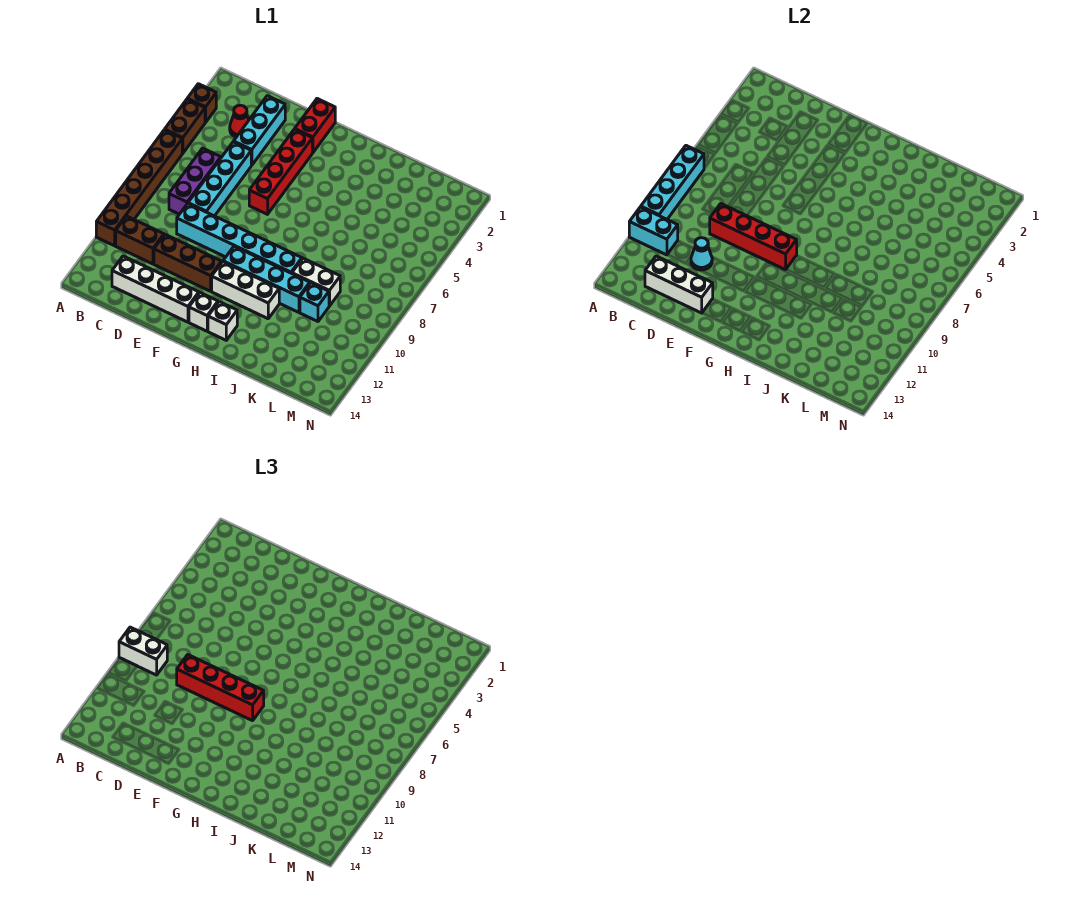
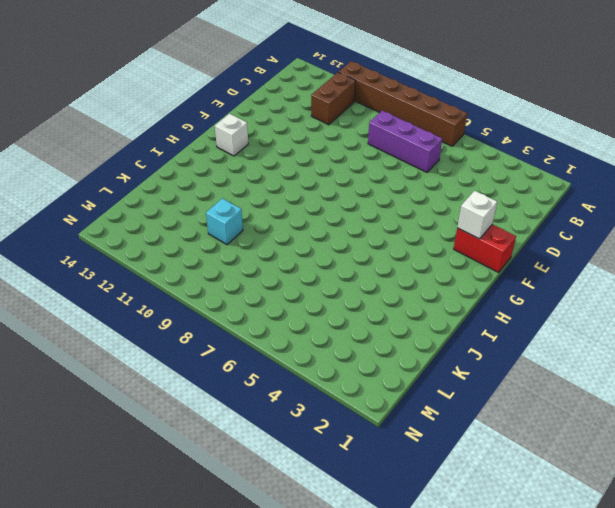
white brick F2 level 2 -> white brick H13 level 1
none -> brown brick A3 level 1
none -> brown brick A4:A5 level 1
none -> red cone C3 level 1

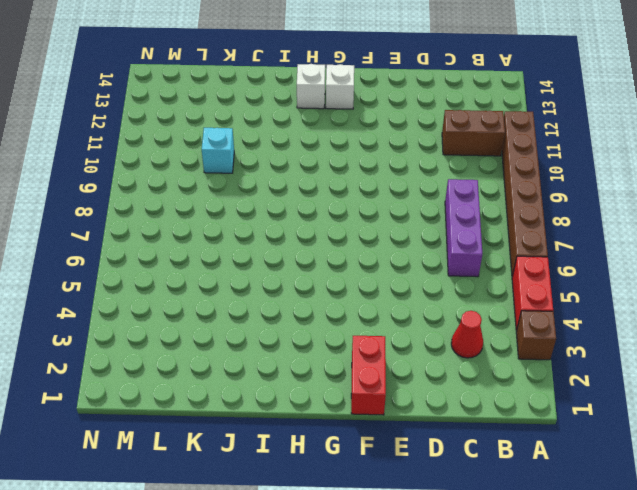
red brick A4:A5 level 1 -> brown brick A4:A5 level 1
none -> white brick C13:F13 level 1
none -> cyan brick D2:D4 level 1
none -> cyan brick D5:D8 level 1

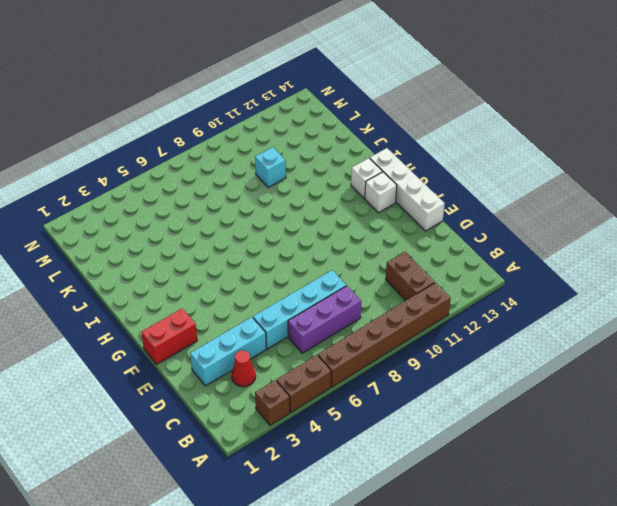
white brick E14:H14 level 1 -> white brick C13:F13 level 1
none -> cyan brick D9:I9 level 1
none -> brown brick D11:F11 level 1
none -> red brick F3:F6 level 1

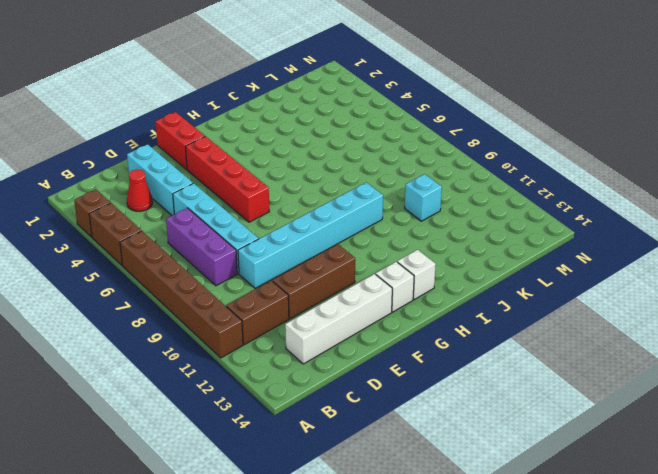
none -> cyan brick G10:J10 level 1
none -> white brick G11:I11 level 1
none -> white brick J9:K9 level 1

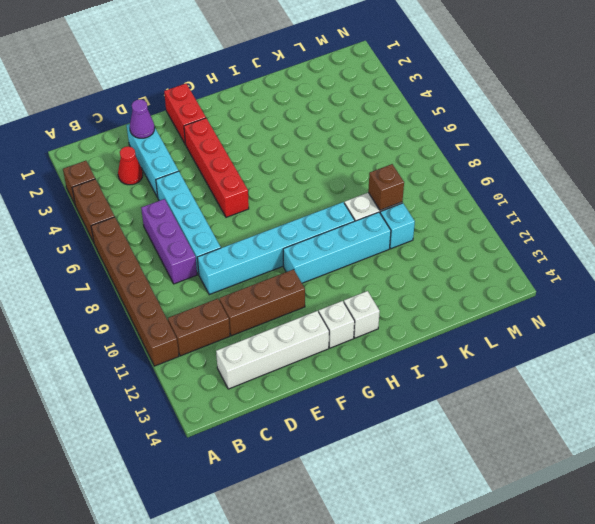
purple cone D2 level 2 -> none
brown brick K9 level 2 -> none
none -> white brick G11:I11 level 1
none -> cyan brick A7:A10 level 2
none -> cyan brick A11:B11 level 2

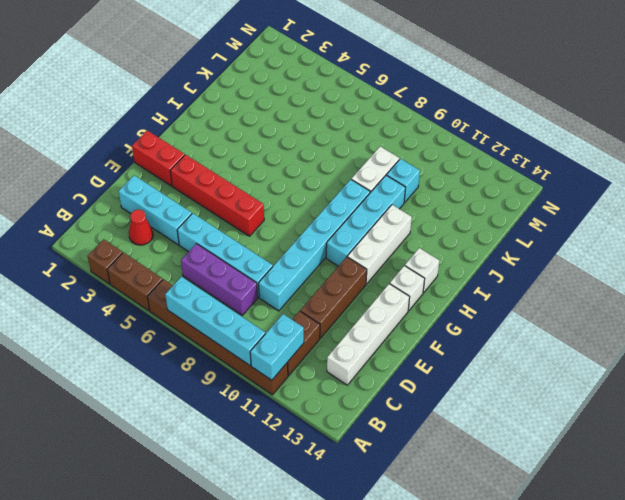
none -> white brick C13:E13 level 2
none -> red brick D9:G9 level 2
none -> cyan cone D11 level 2

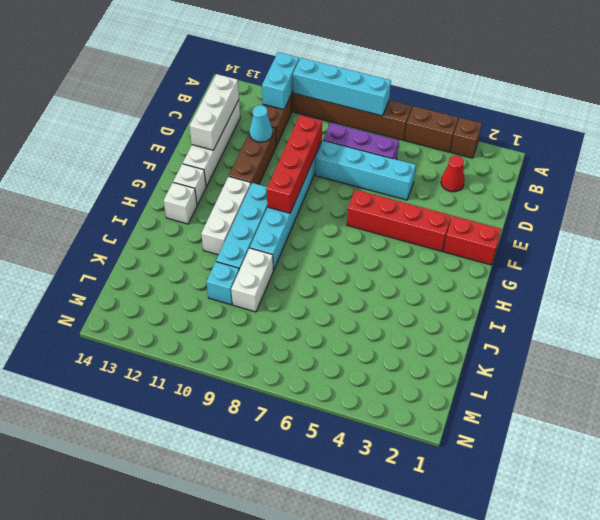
none -> cyan brick D2:D4 level 1
none -> white brick A9:B9 level 3
none -> red brick D9:G9 level 3

